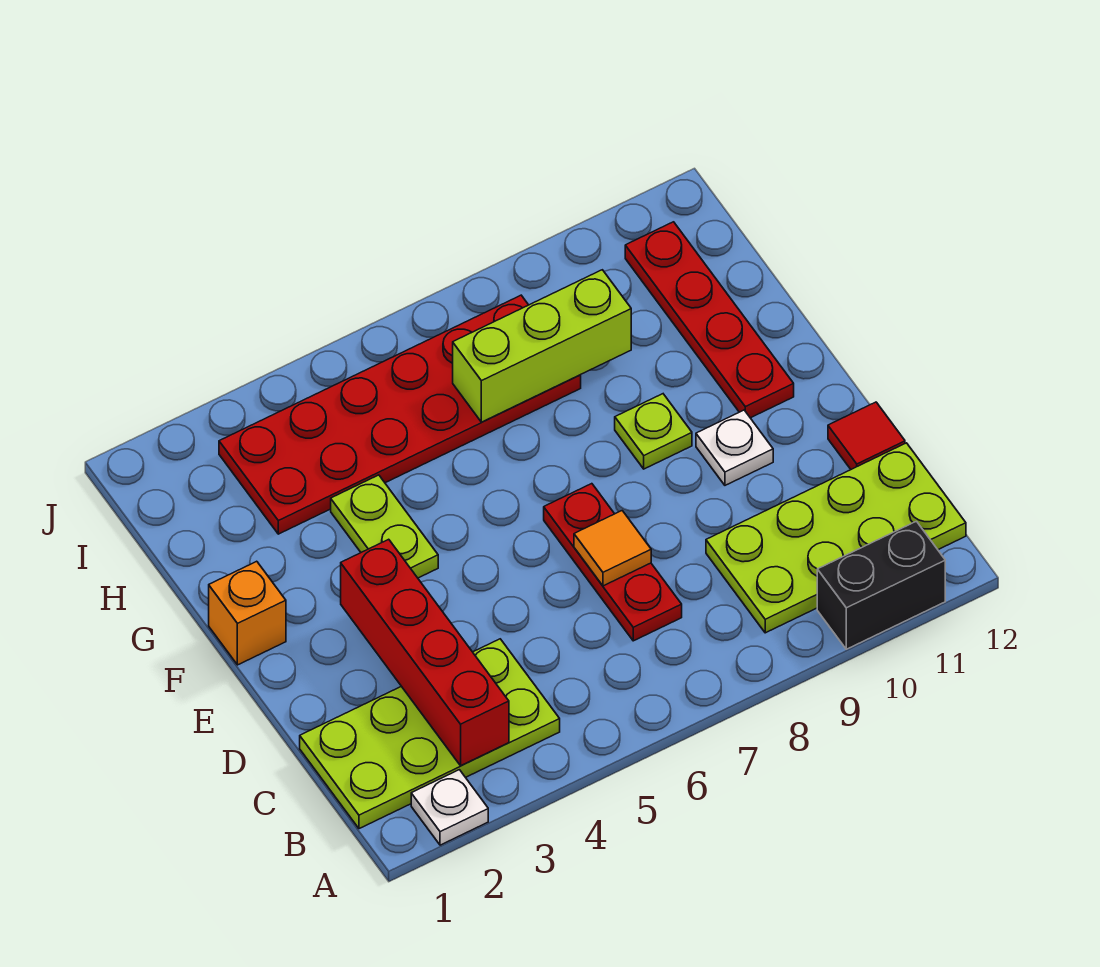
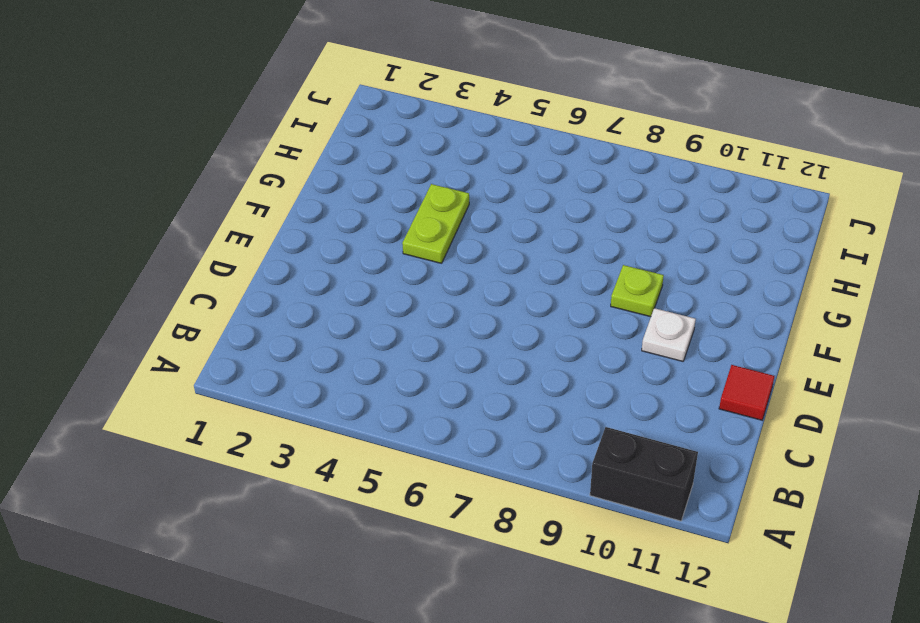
none -> white plate A2 level 1
none -> lime plate B1:C4 level 1
none -> lime plate B9:C12 level 1

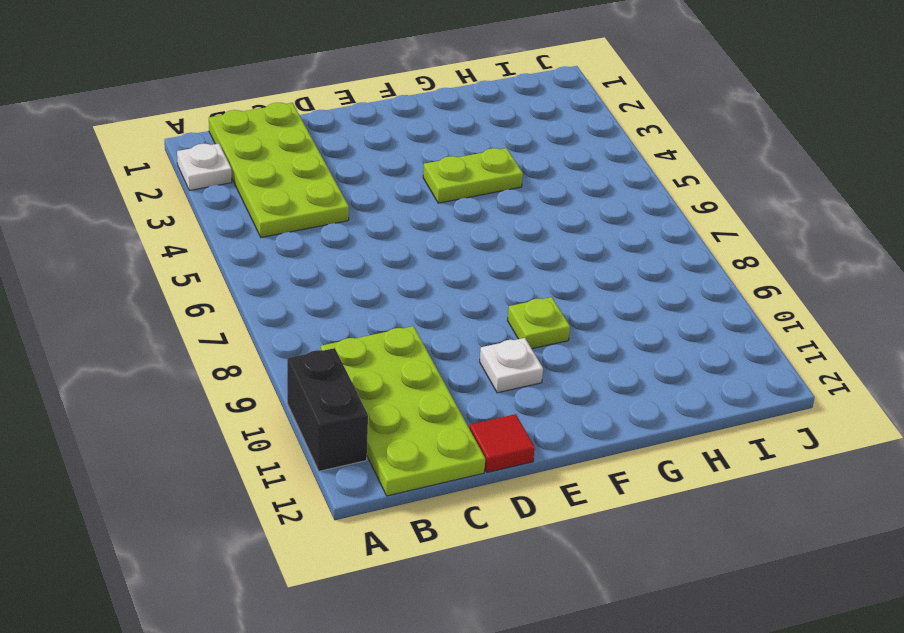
none -> red plate C7:E7 level 1
none -> orange brick F1 level 1
none -> red plate F11:I11 level 1

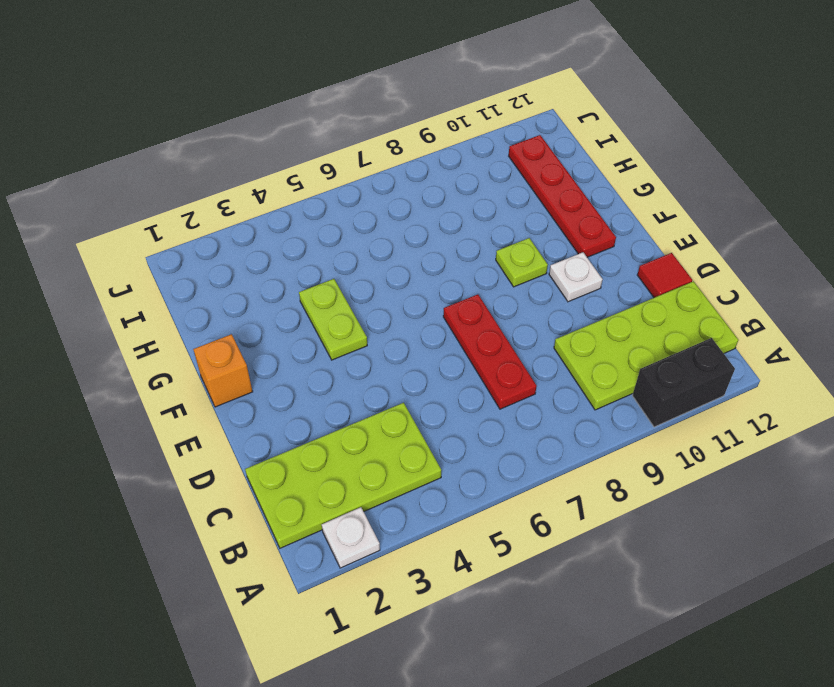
none -> red plate H3:I8 level 1
none -> red brick B3:E3 level 2
none -> orange tile D7 level 2

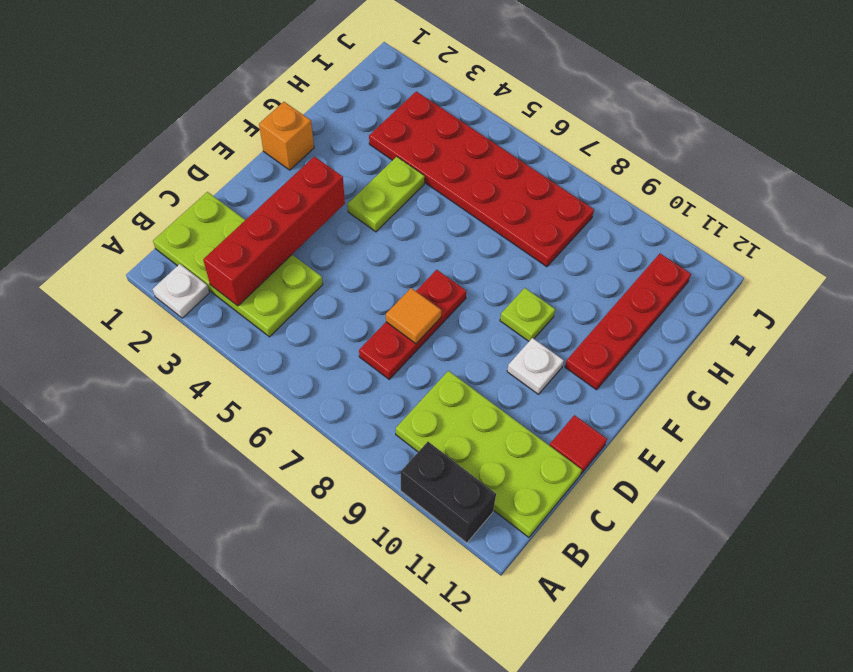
none -> lime brick H7:H9 level 2

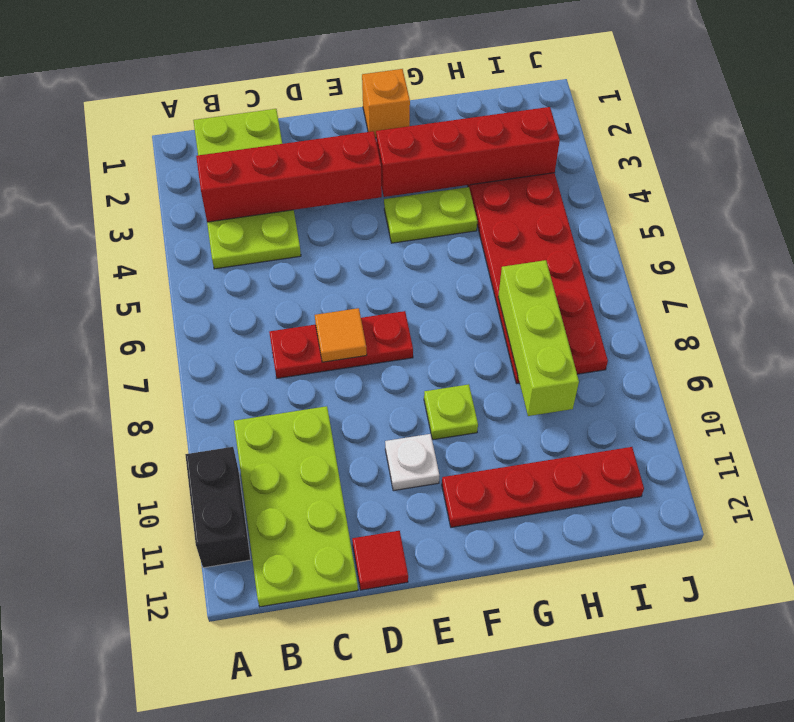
red brick F3:I3 level 2 -> none
none -> white plate A2 level 1

